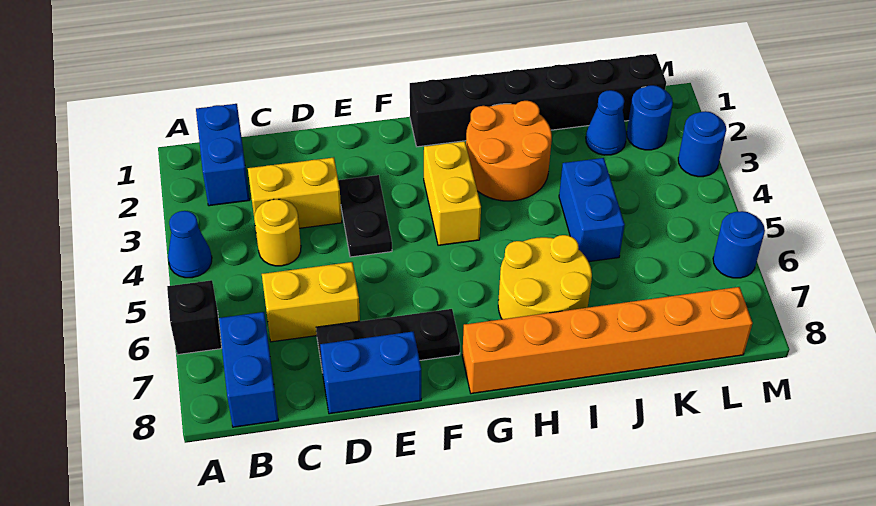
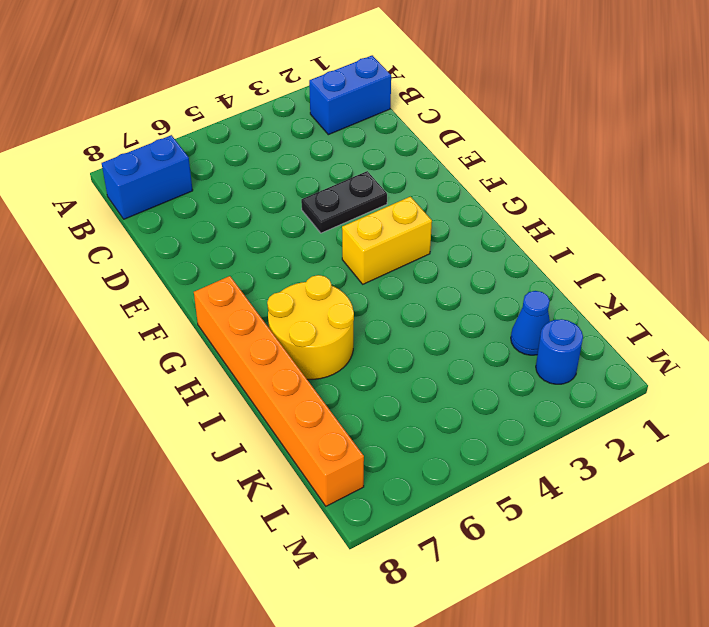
none -> blue cone A4 level 1
none -> black brick A6 level 1
none -> yellow brick C3:D3 level 1

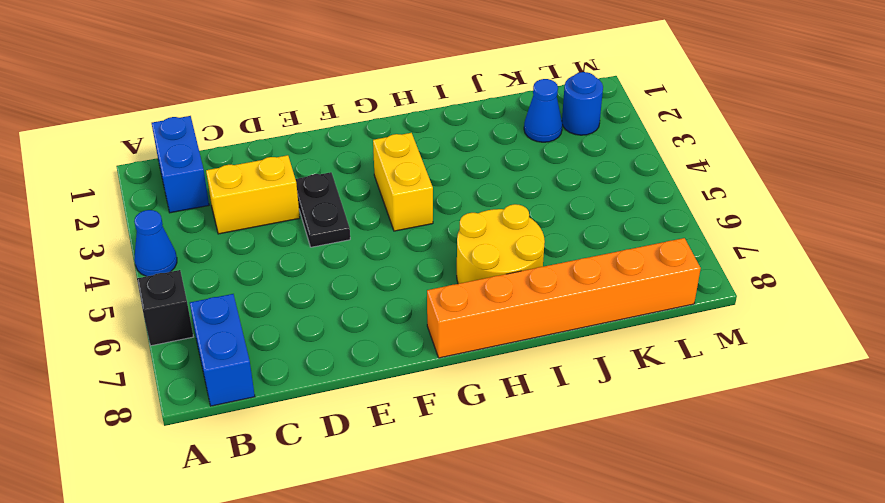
none -> yellow round brick C4 level 1
none -> yellow brick C6:D6 level 1
none -> black plate D7:F7 level 1

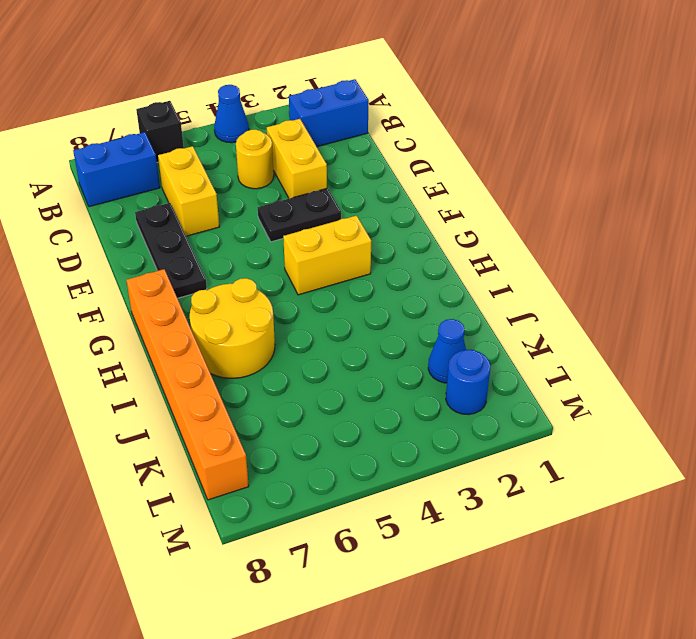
none -> blue brick D8:E8 level 1
none -> black brick G1:L1 level 1
none -> orange round brick H2:I3 level 1

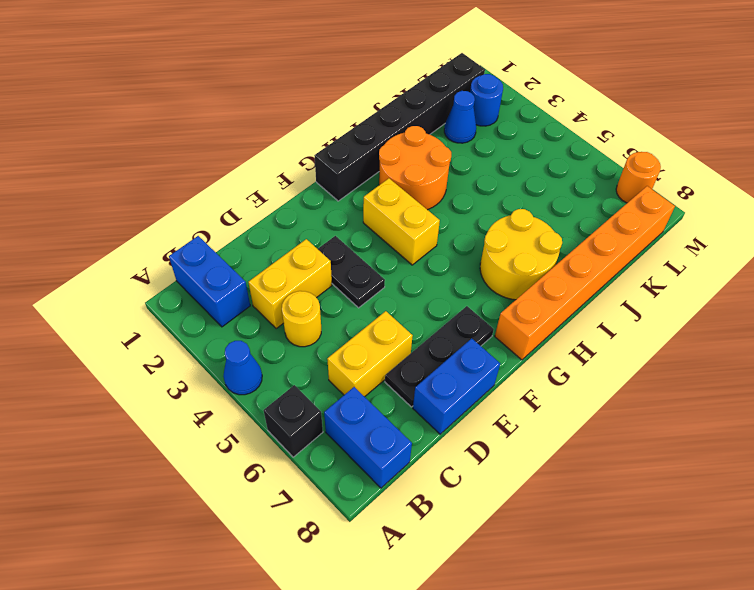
orange round brick M7 level 1 -> none
none -> blue brick J4:J5 level 1
none -> blue round brick M3 level 1
none -> blue round brick M6 level 1

